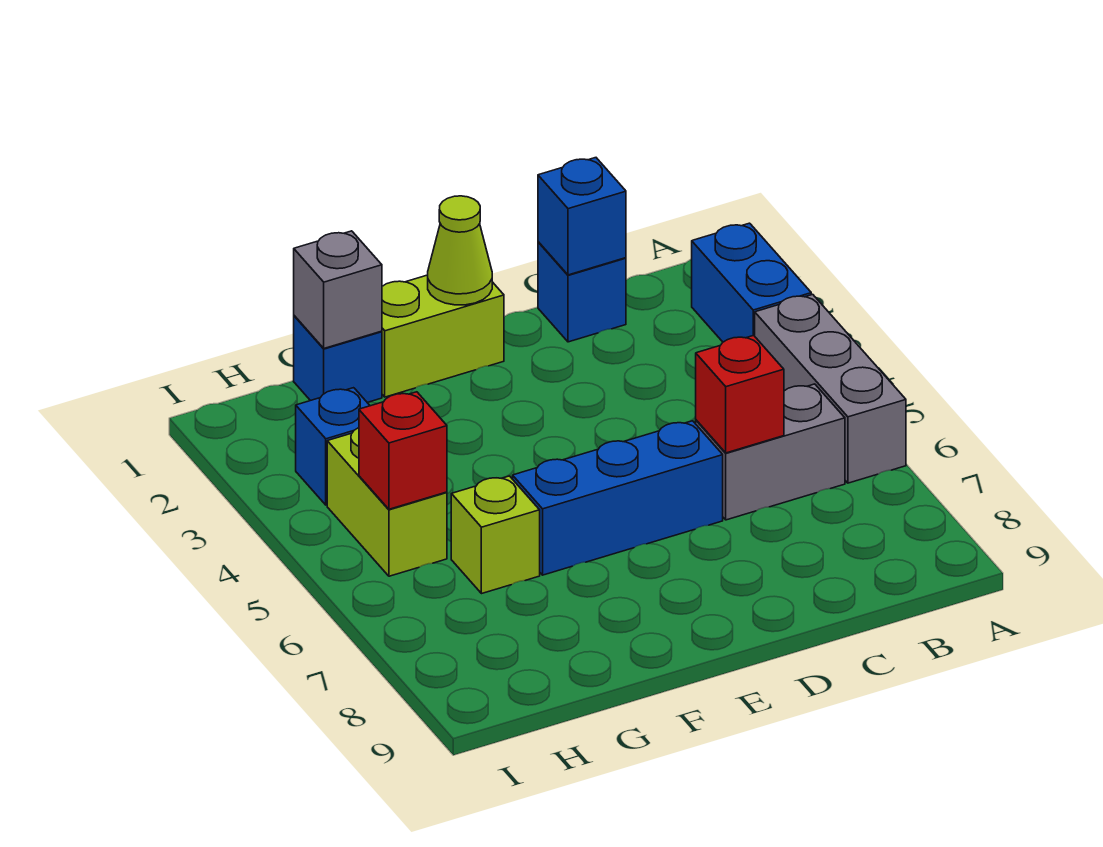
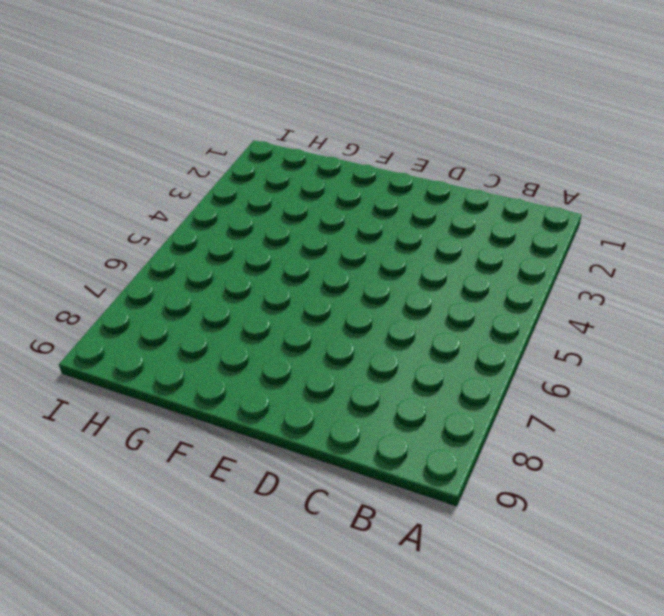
none -> blue brick A2:A3 level 1
none -> grey brick A4:A6 level 1
none -> grey brick B6:C6 level 1

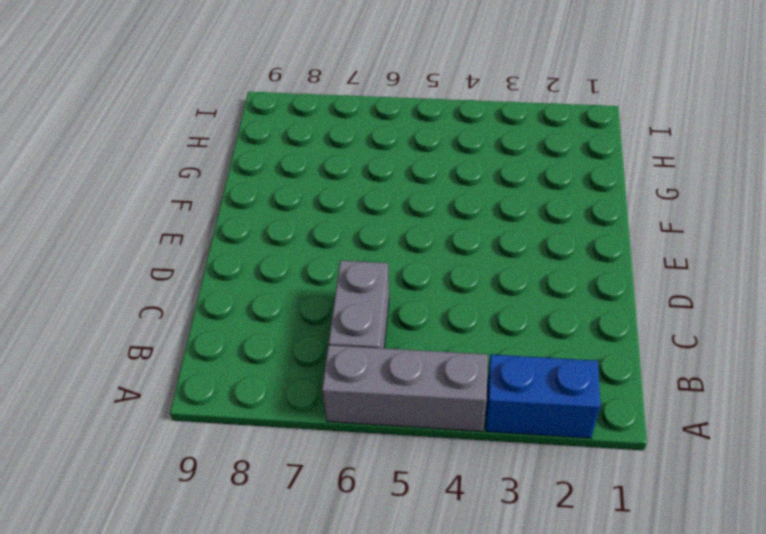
none -> blue brick C1 level 1
none -> blue brick D6:F6 level 1
none -> lime brick E1:F1 level 1

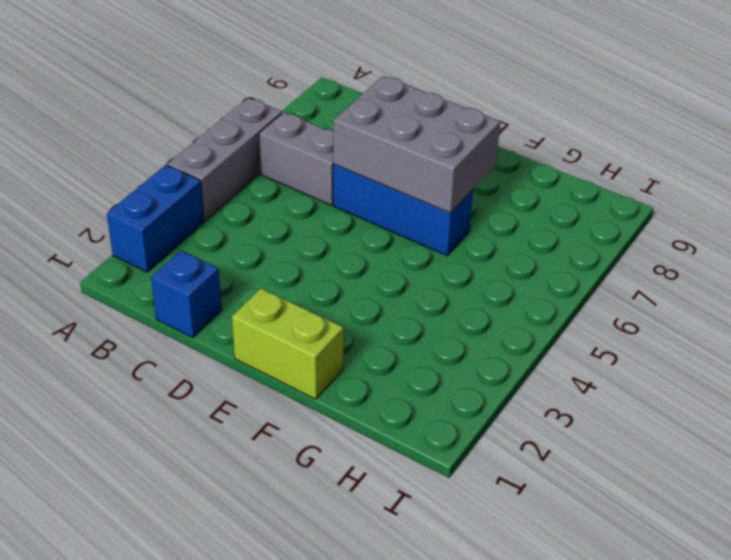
grey brick D6:F7 level 2 -> none
none -> blue brick G1 level 1
none -> lime brick G6 level 1
none -> blue brick H3 level 1

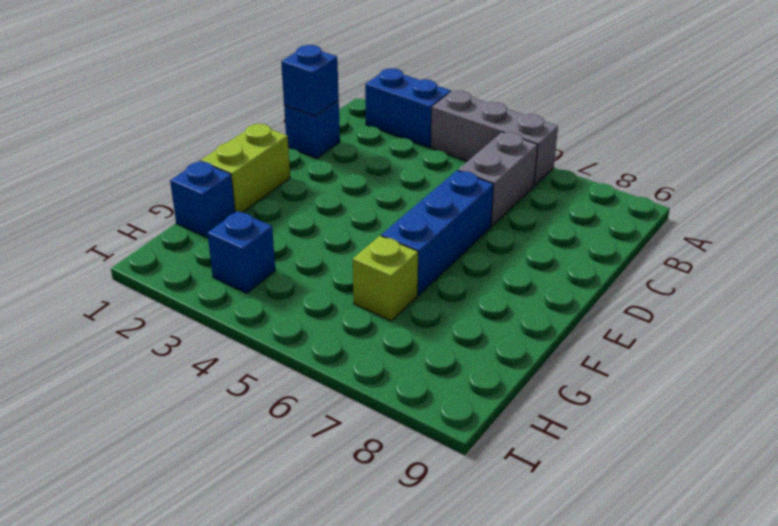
none -> lime brick H4:H5 level 1
none -> red brick C6 level 2
none -> lime cone E1 level 2

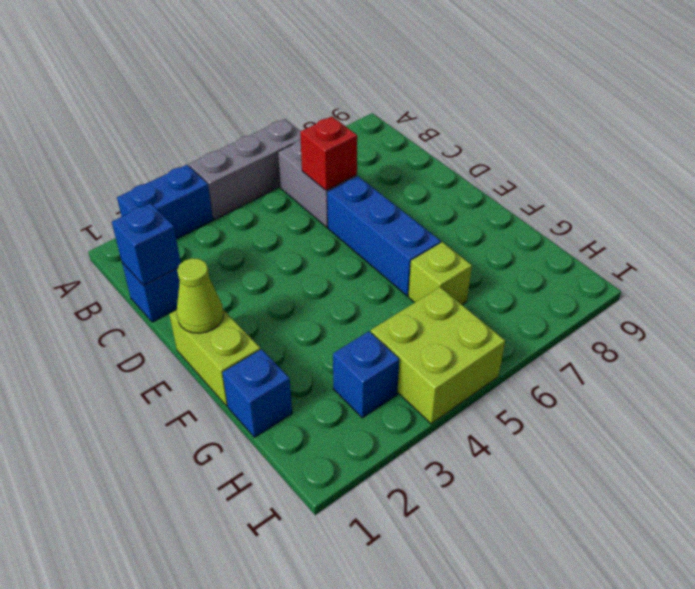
lime brick H4:I5 level 1 -> lime brick H4:H5 level 1
none -> grey brick G1 level 2
none -> red brick H5 level 2

